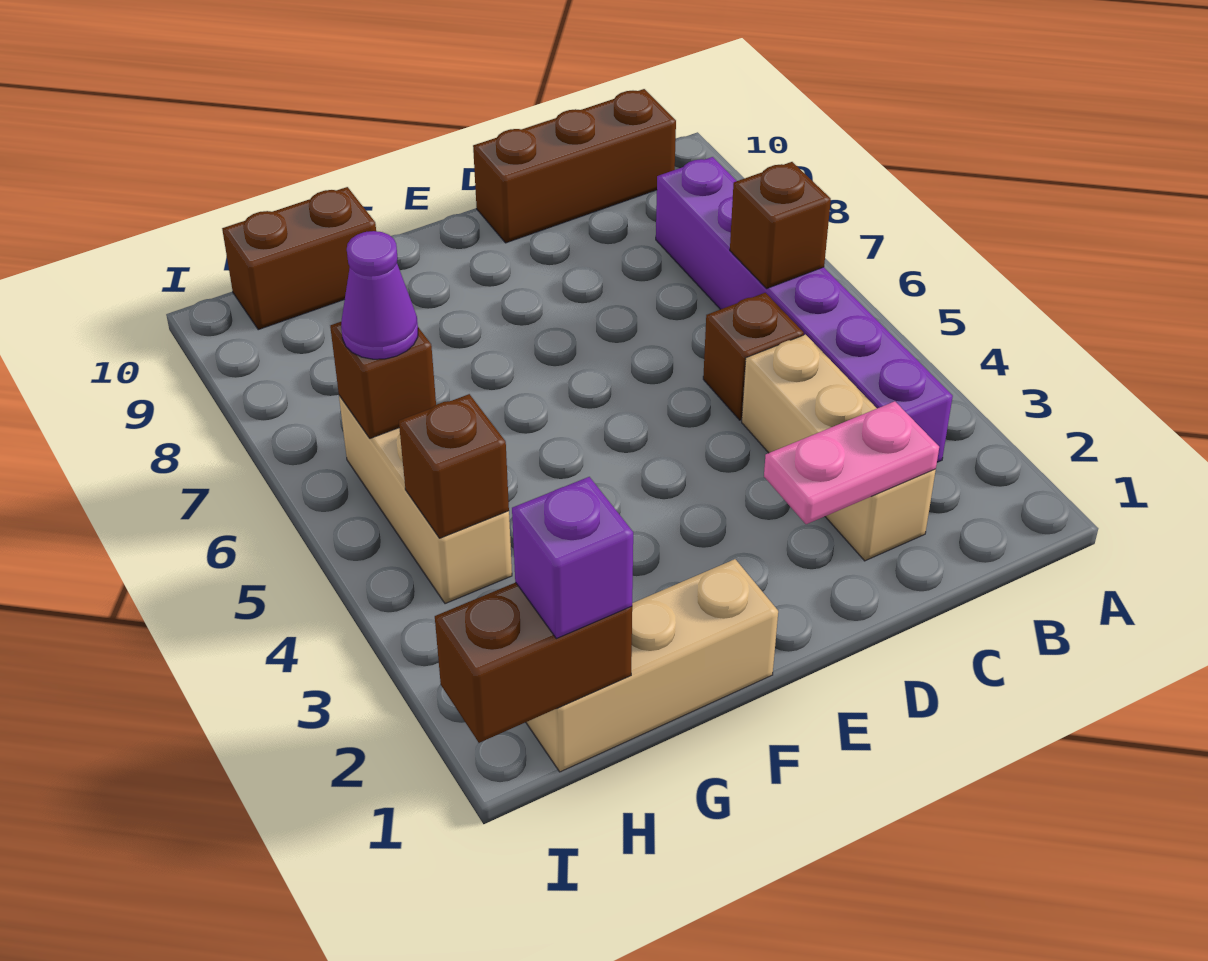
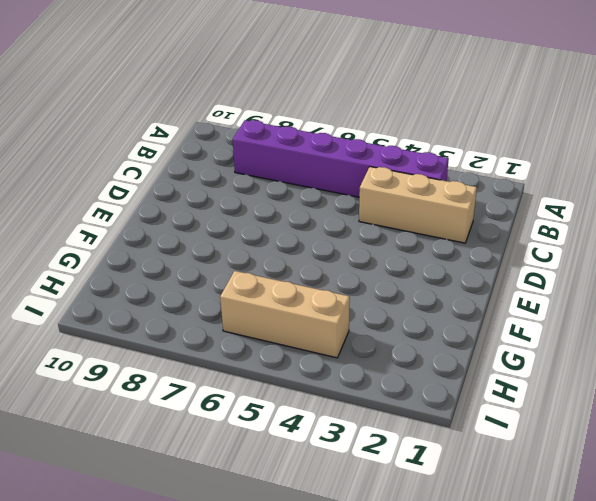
none -> brown brick B10:D10 level 1
none -> brown brick C5 level 1
none -> tan brick F1:H1 level 1

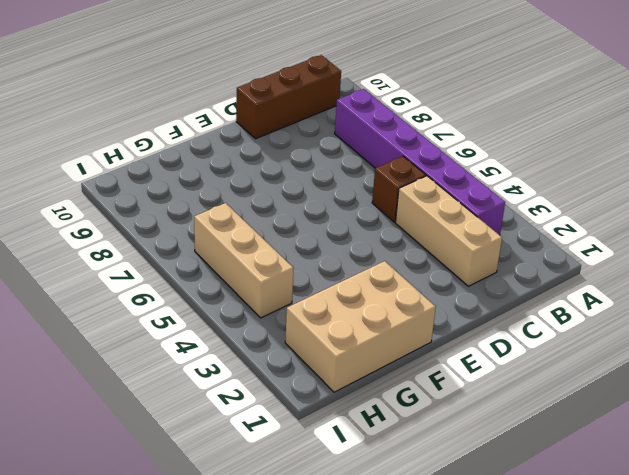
tan brick F1:H2 level 1 -> tan brick F1:H1 level 1
none -> brown brick G10:H10 level 1
none -> brown brick B6 level 2
none -> pink plate C2:D2 level 2

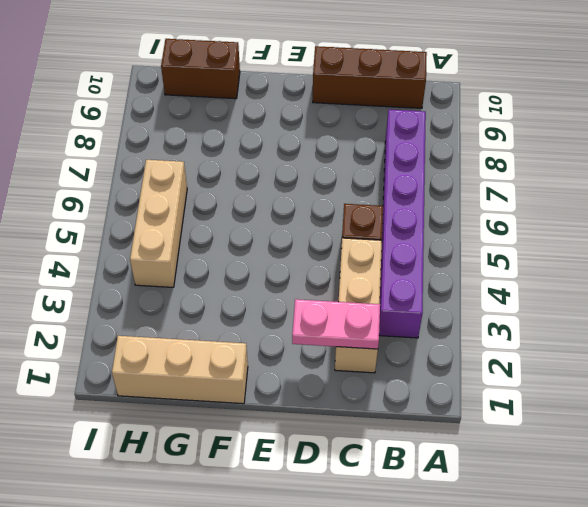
none -> brown brick B6 level 2
none -> brown brick H1:I1 level 2
none -> brown brick H4 level 2

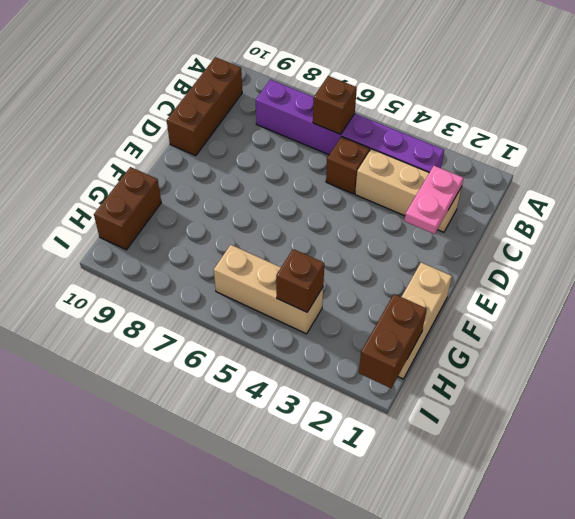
none -> brown brick H6 level 2
none -> purple brick H1 level 3
none -> purple cone H6 level 3

